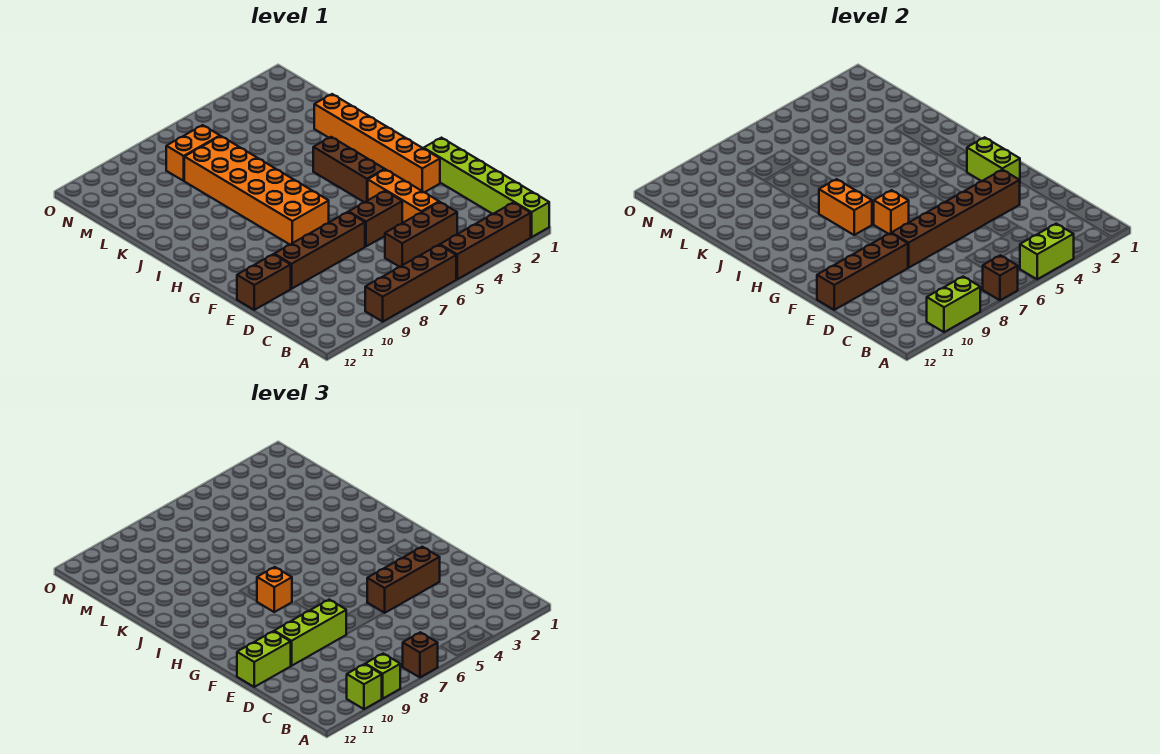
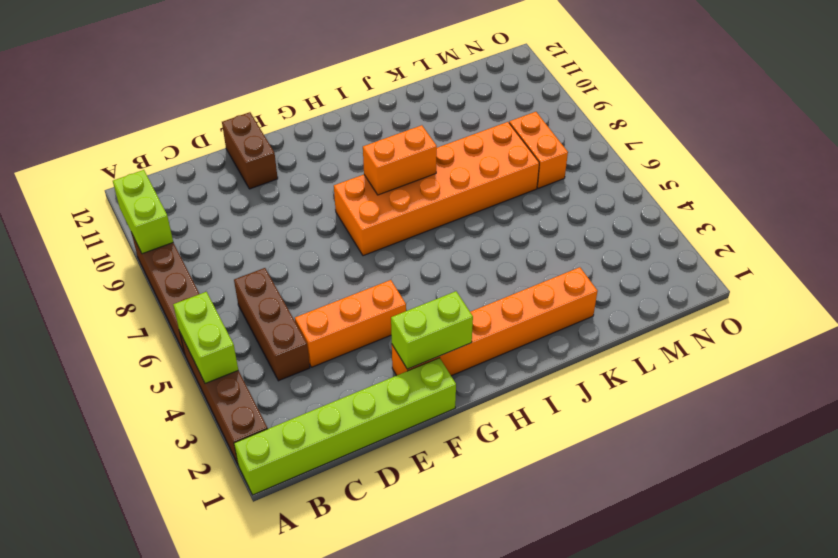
none -> brown brick E5:E6 level 1
none -> brown brick E7:E10 level 1
none -> brown brick G4:I4 level 1

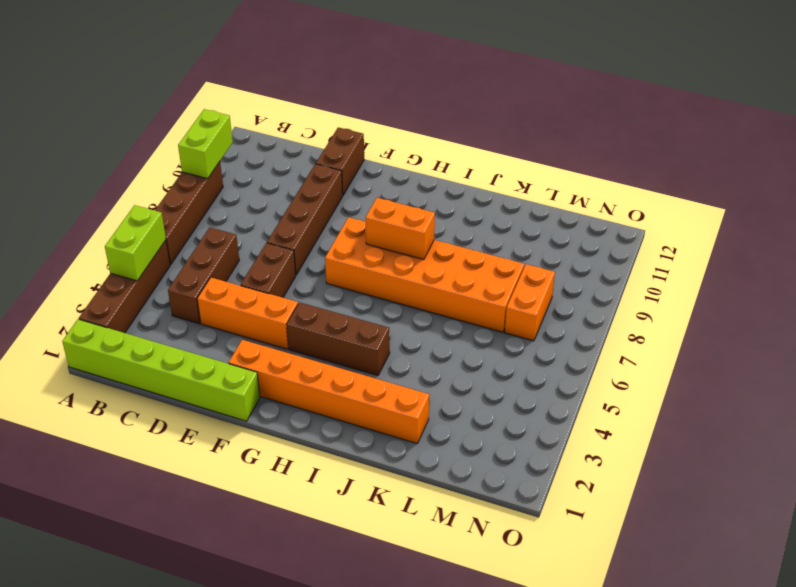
none -> brown brick A7 level 2
none -> brown brick E3:E8 level 2
none -> brown brick E9:E12 level 2

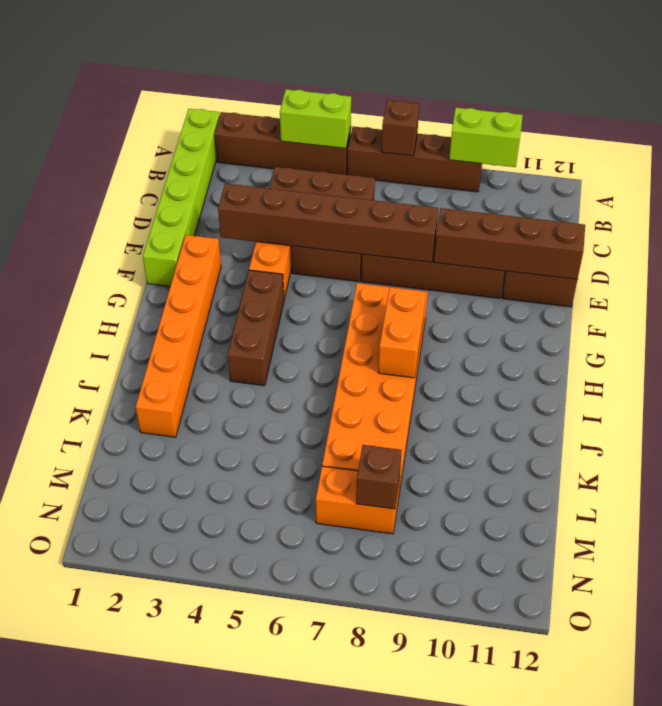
brown brick M8 level 2 -> brown brick A7 level 3
none -> lime brick F2:G2 level 2
none -> orange brick G7 level 2
none -> lime brick A9 level 3

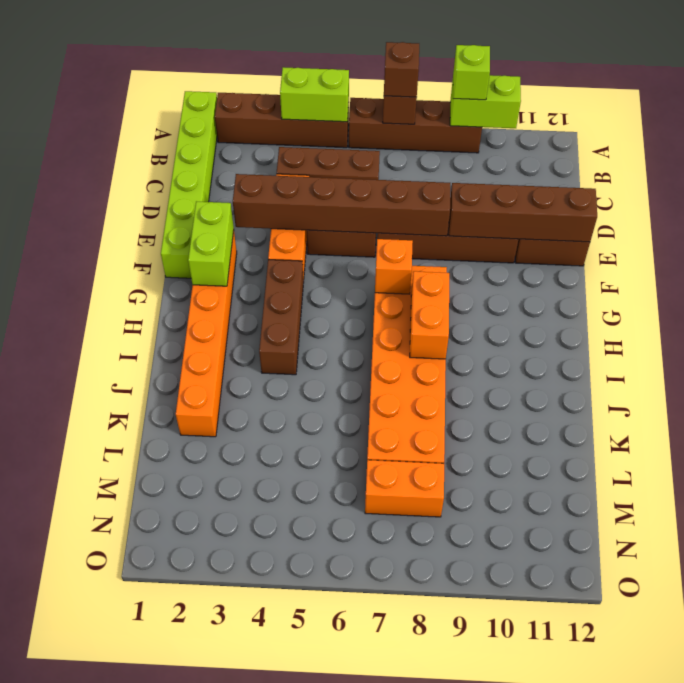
none -> lime brick A10 level 3
none -> brown brick E3:E5 level 3
none -> lime brick E8:E10 level 3

